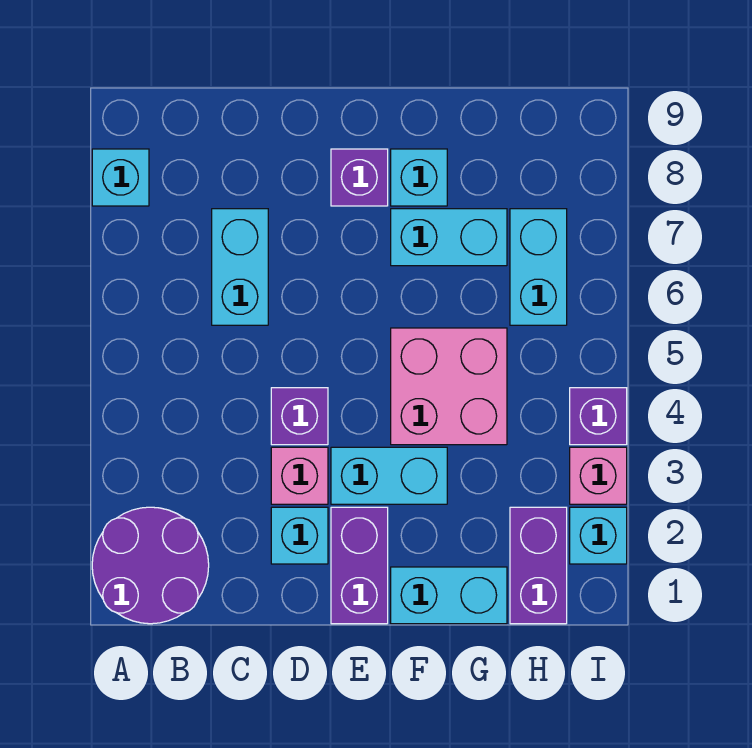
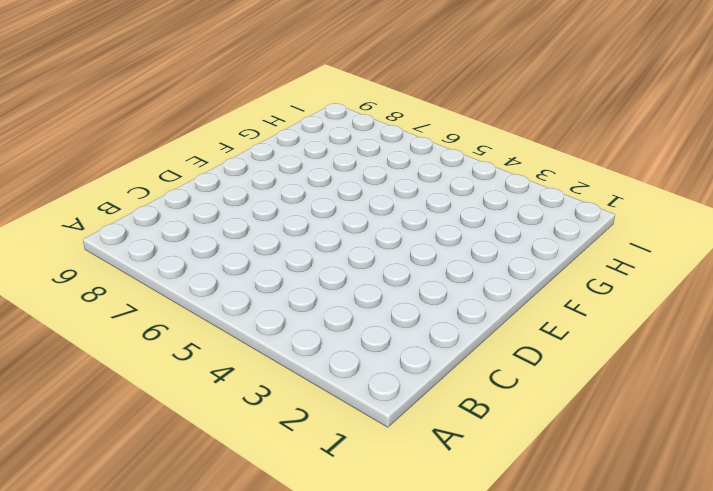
none -> purple round brick A1:B2 level 1
none -> cyan brick A8 level 1
none -> cyan brick C6:C7 level 1

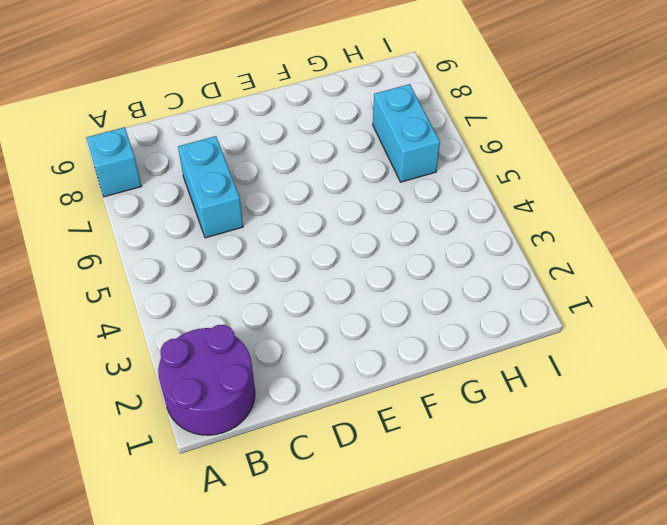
none -> cyan brick D2 level 1
none -> pink brick D3 level 1
none -> purple brick D4 level 1

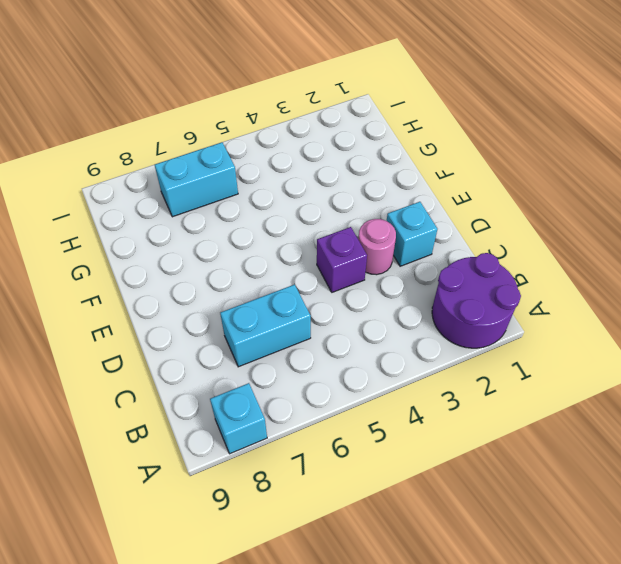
pink round brick D3 level 1 -> pink brick D3 level 1
none -> purple brick E1:E2 level 1
none -> cyan brick E3:F3 level 1
none -> purple brick E8 level 1

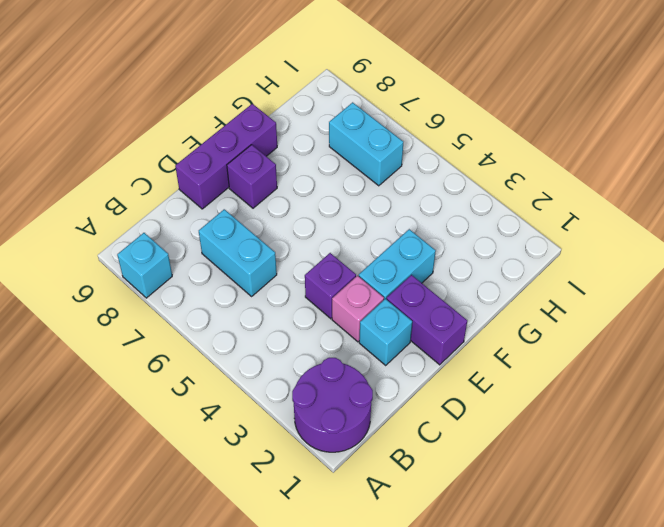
purple brick D9:F9 level 1 -> none
none -> cyan brick F1:G1 level 1
none -> pink brick F4:G5 level 1
none -> cyan brick F7:G7 level 1

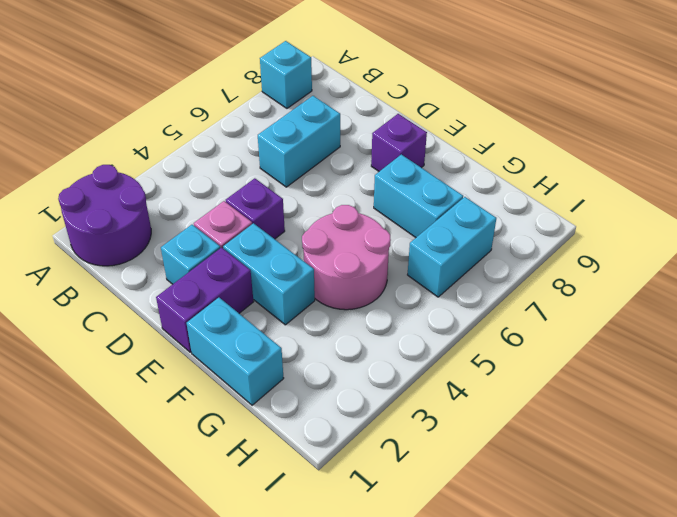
pink round brick F4:G5 level 1 -> pink brick F4:G5 level 1
none -> cyan brick F8 level 1
none -> purple brick H1:H2 level 1
none -> cyan brick I2 level 1

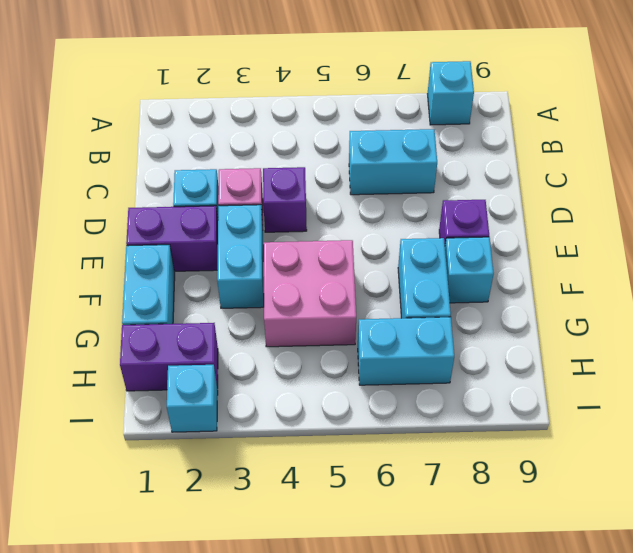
none -> purple round brick A1:B2 level 1
none -> pink brick I3 level 1
none -> purple brick I4 level 1

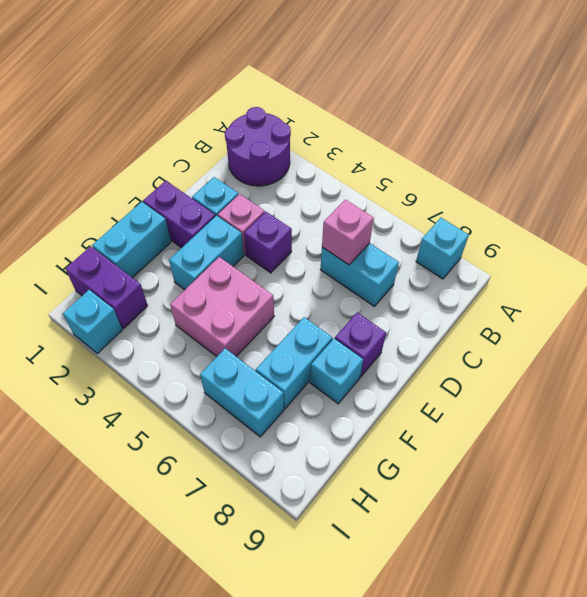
pink brick C6 level 2 -> pink brick I3 level 1
none -> purple brick I4 level 1

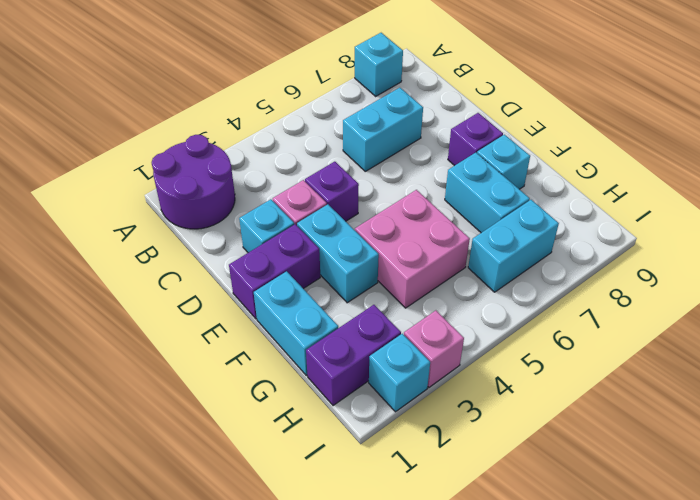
none -> purple brick I4 level 1

